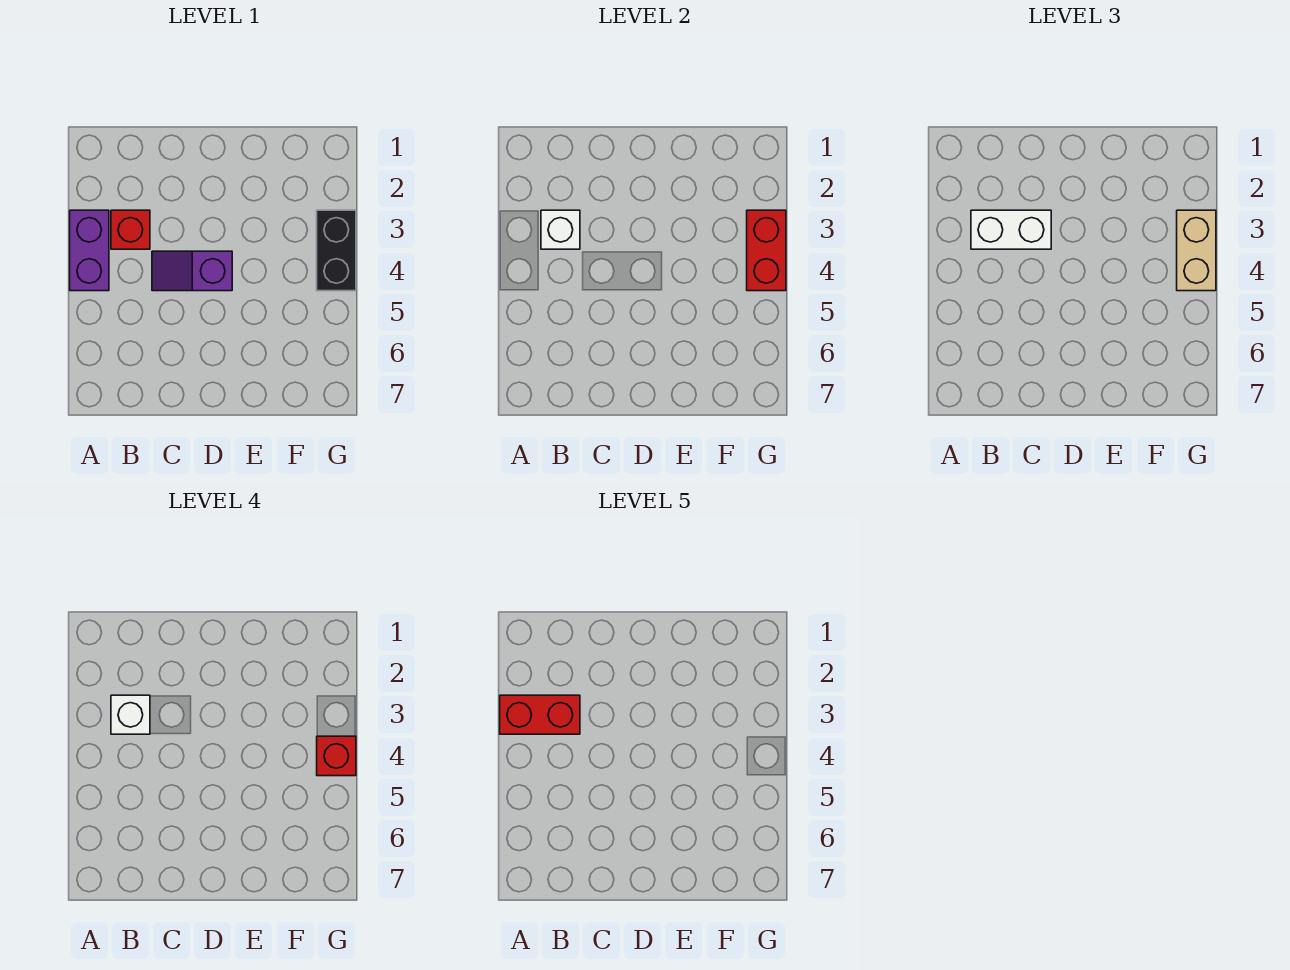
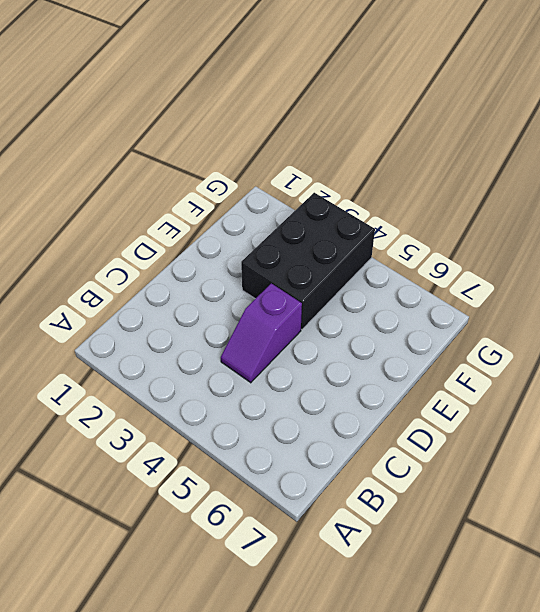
black brick E3:G4 level 1 -> black brick G3:G4 level 1
none -> purple brick A3:A4 level 1
none -> red brick B3 level 1

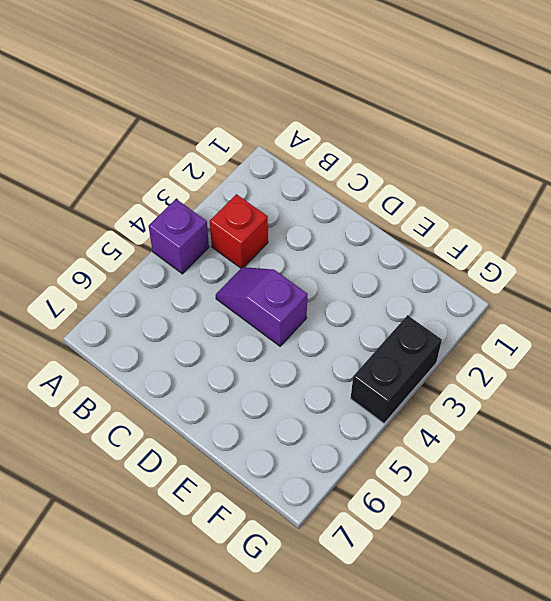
purple brick A4 level 1 -> purple brick A3:A4 level 1
none -> white brick B3 level 2
none -> red brick G3:G4 level 2

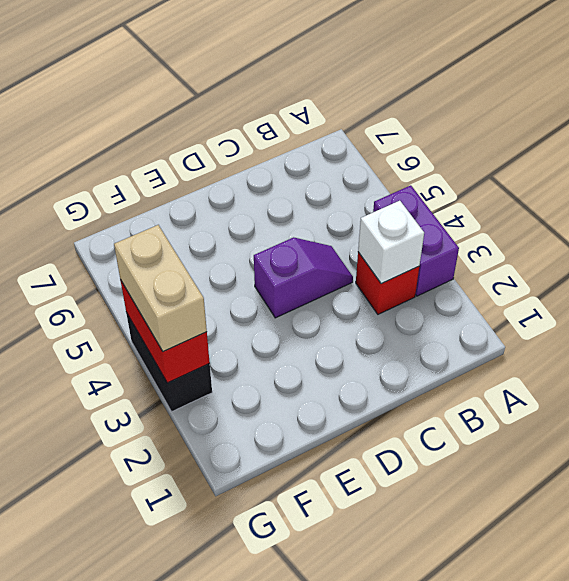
none -> white brick B3:C3 level 3
none -> white brick B3 level 4

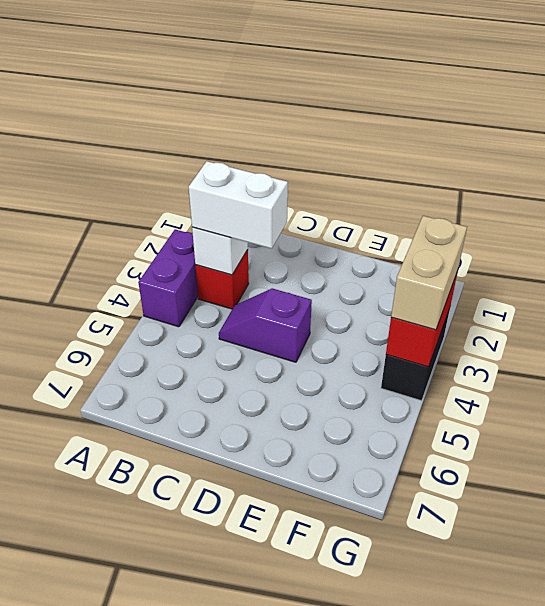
none -> white brick B3 level 4
none -> red brick G4 level 4

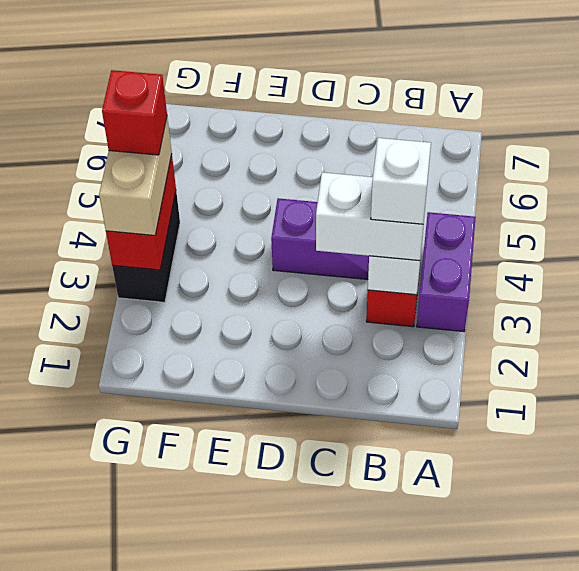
none -> red brick A3:B3 level 5

